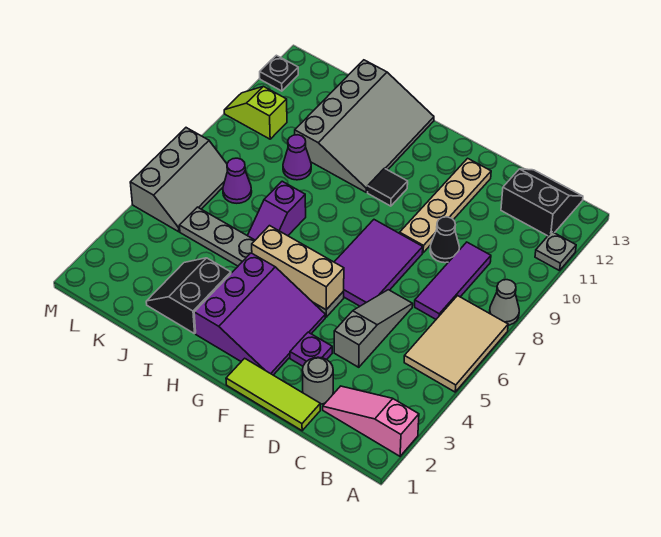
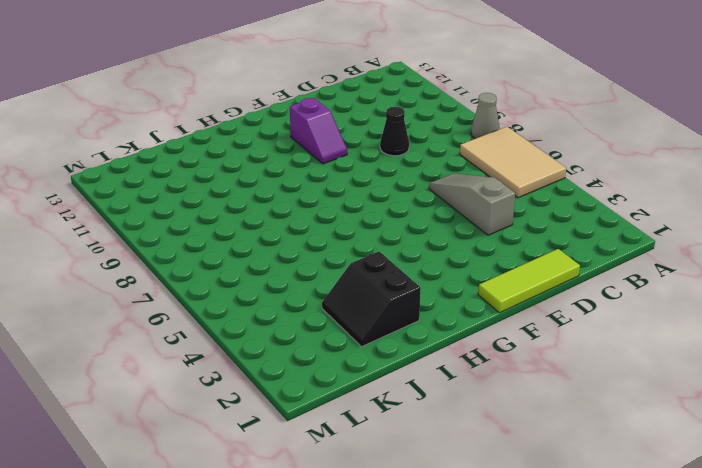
purple slope F10:F11 level 1 top 11 -> purple slope I6:I7 level 1 top 7
none -> pink slope A2:C2 level 1 top A
none -> grey plate A11 level 1
none -> black slope B12:C13 level 1 top 12

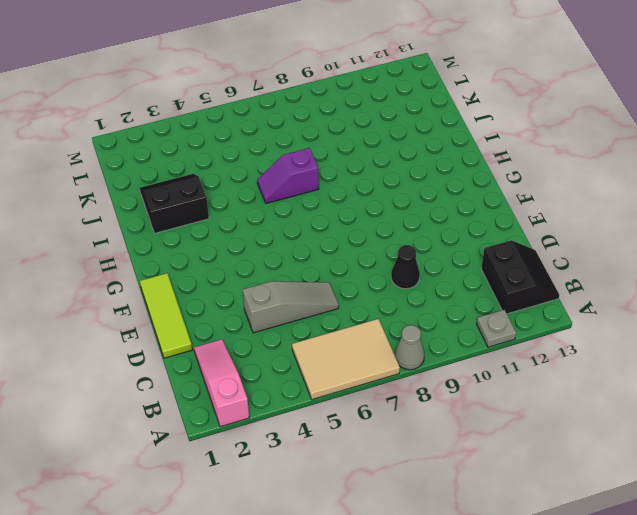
none -> purple tile C7:C9 level 1
none -> grey round brick D2 level 1
none -> purple plate E3 level 1

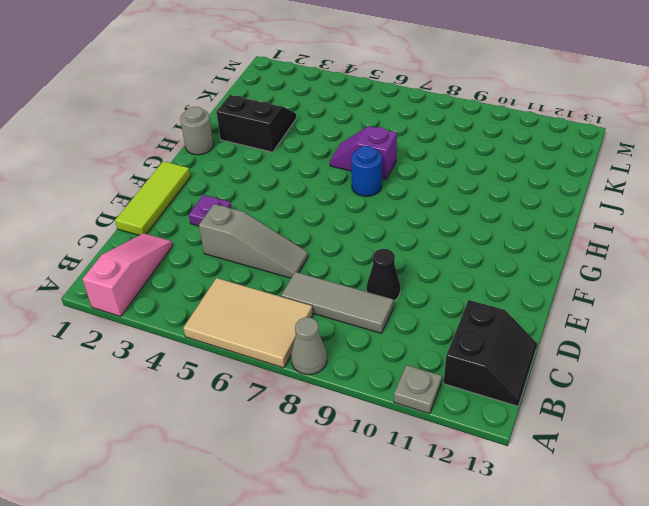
grey tile C7:C9 level 1 -> purple tile C7:C9 level 1
grey round brick H1 level 1 -> grey round brick D2 level 1
blue round brick H7 level 1 -> none
none -> purple tile E6:F8 level 1
none -> tan plate E9:E12 level 1
none -> purple slope F2:H4 level 1 top H

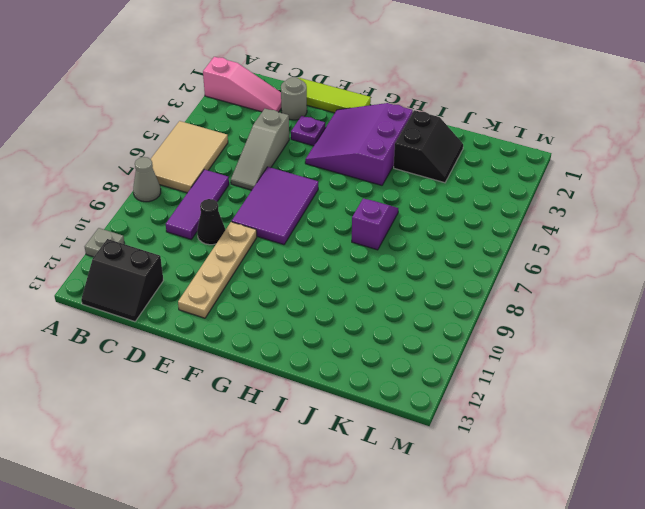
none -> grey plate F5:K5 level 1
none -> black tile G10 level 1
none -> grey slope H10:J13 level 1 top J

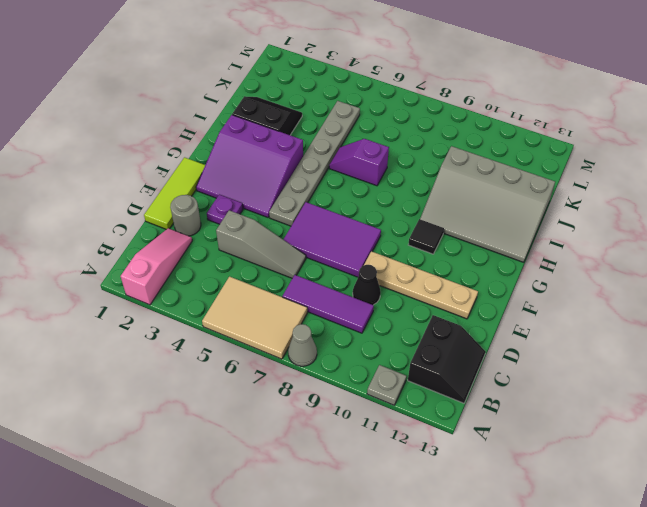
none -> purple cone J9 level 1
none -> purple cone K7 level 1
none -> grey slope L5:M7 level 1 top M

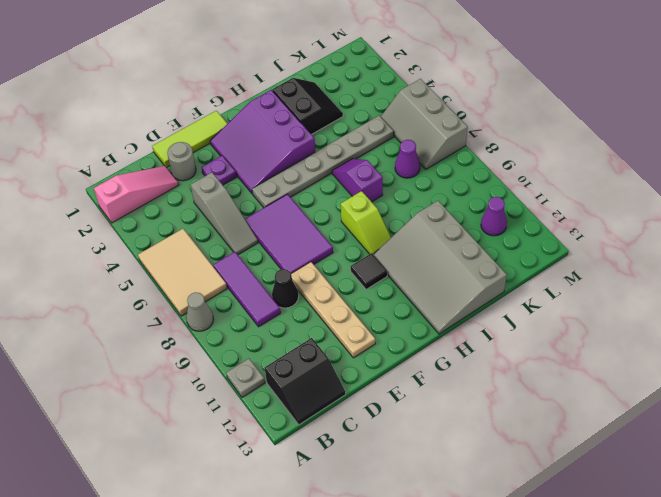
lime slope H8:H9 level 1 top 8 -> lime slope L10:M10 level 1 top L
purple cone L11 level 1 -> purple cone J9 level 1
none -> black plate M12 level 1
none -> tan brick F5:H5 level 2

